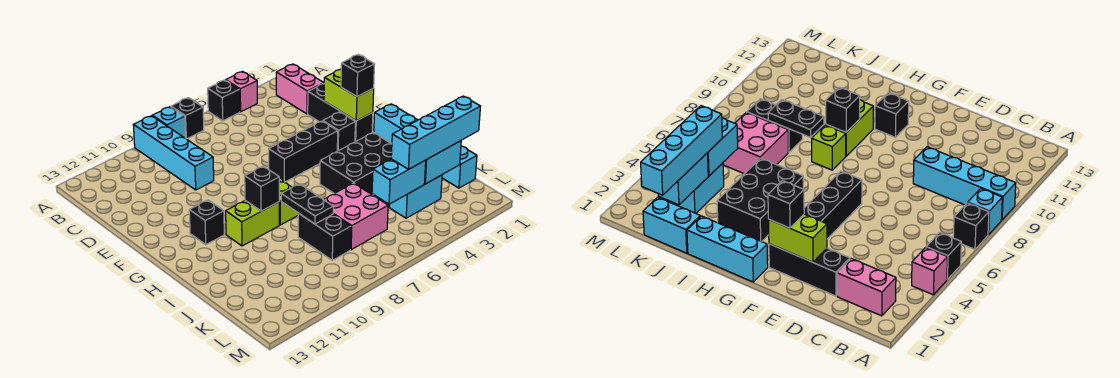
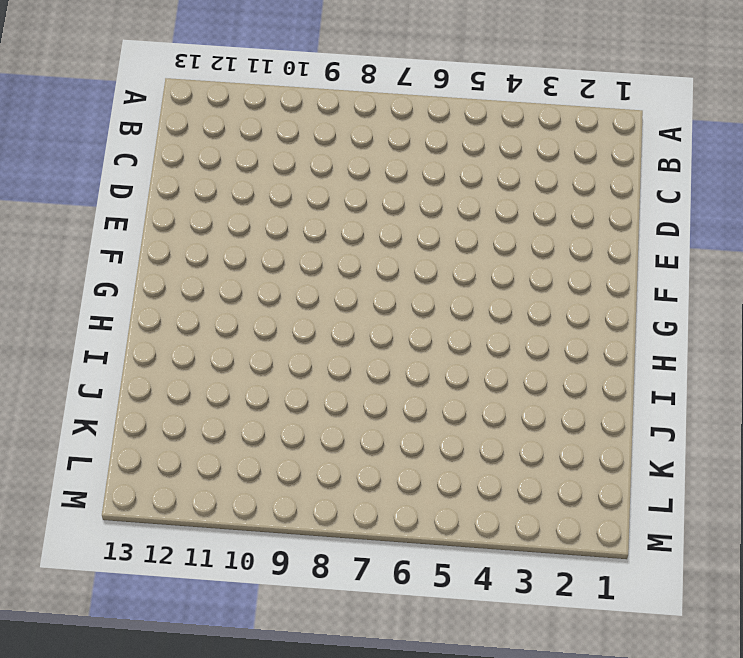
none -> pink brick A4 level 1
none -> black brick A5 level 1
none -> black brick A7 level 1

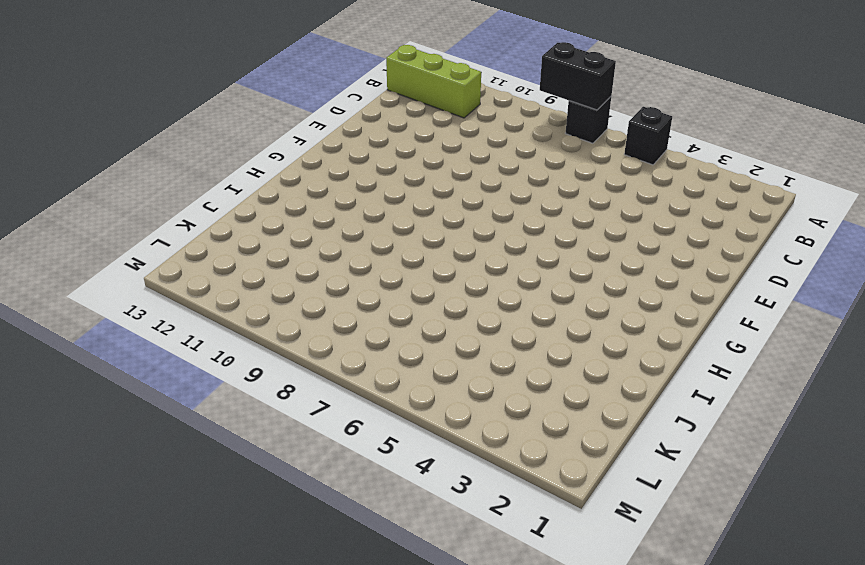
black brick A7:A8 level 2 -> black brick J8:K8 level 1
lime brick B11:B13 level 1 -> none
none -> pink brick A4 level 1
none -> cyan brick A8 level 1
none -> cyan brick A9:D9 level 1

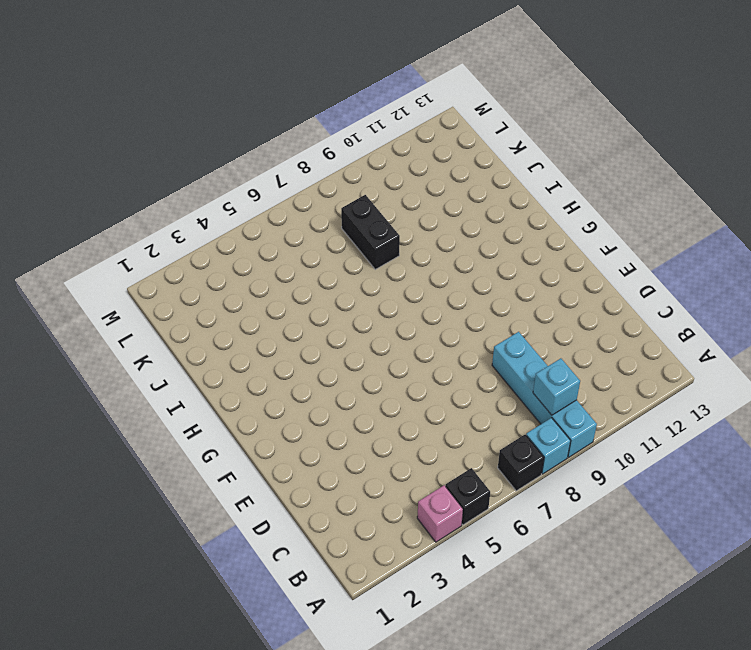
cyan brick B9 level 2 -> none
none -> pink brick B2:C2 level 1
none -> black brick D2:F2 level 1
none -> black brick F3 level 1

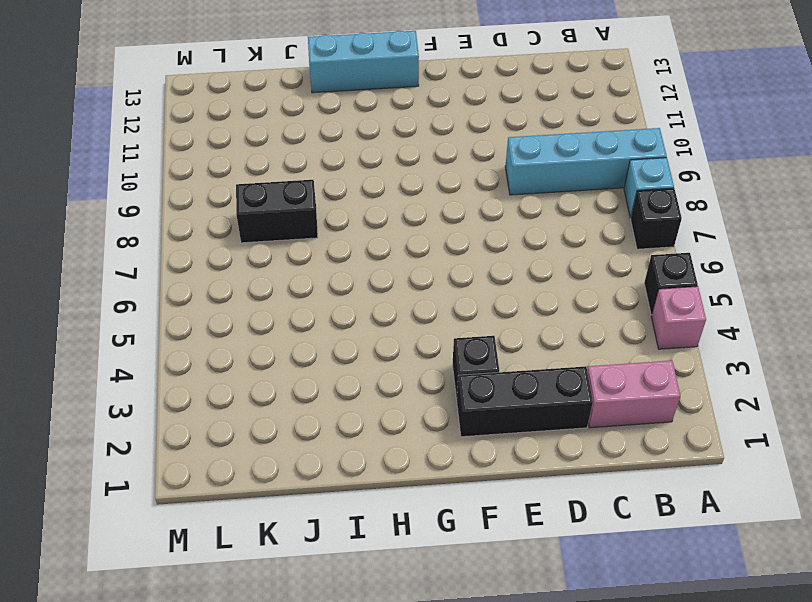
cyan brick G13:I13 level 1 -> cyan brick G1:I1 level 1
none -> black brick F4:F6 level 1
none -> black brick G11 level 1
none -> black brick H3:I5 level 1

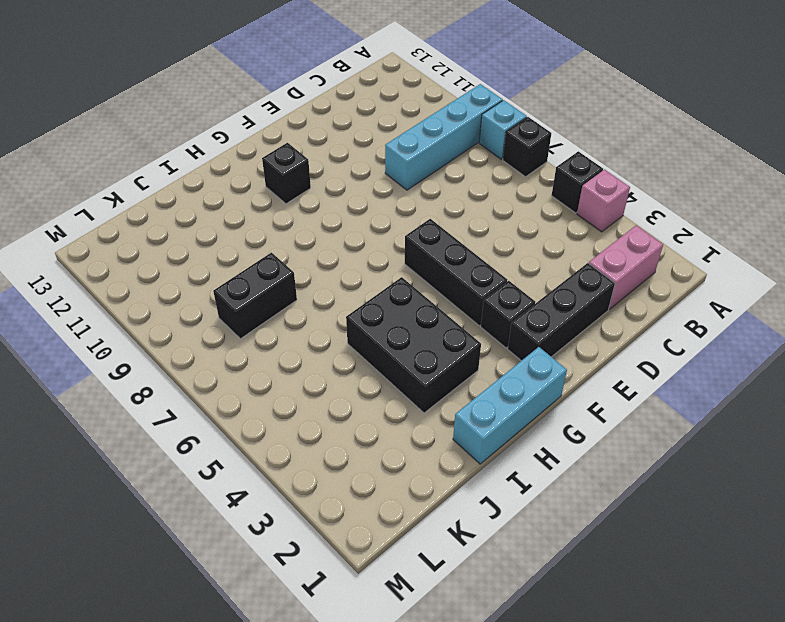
none -> lime brick H8 level 1
none -> lime brick H9:H10 level 1
none -> cyan brick J1:K1 level 1

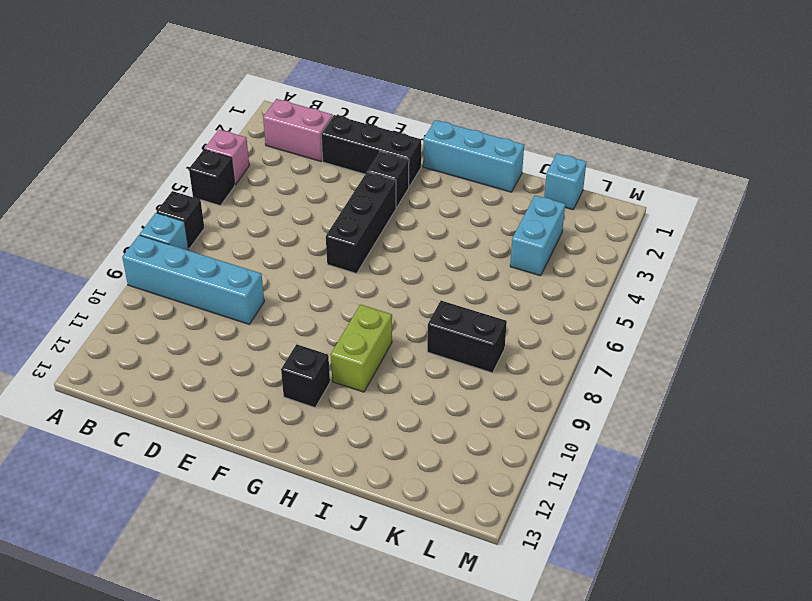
cyan brick K1 level 1 -> cyan brick J1:K1 level 1
none -> black brick H3:I5 level 1
none -> lime brick H8 level 1
none -> pink brick J6:K7 level 1

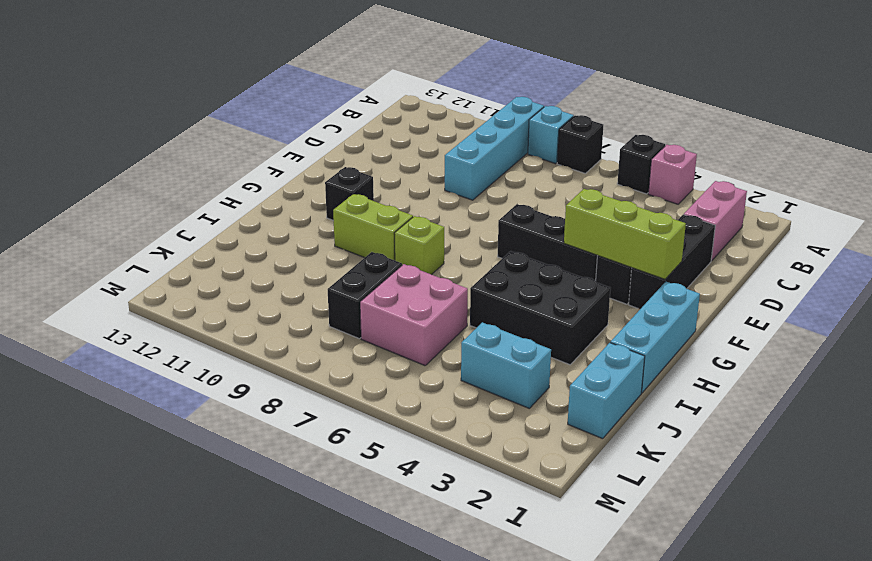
lime brick F2:F4 level 2 -> lime brick E2:F2 level 2
none -> black brick H9 level 2
none -> black plate I8:J8 level 2
none -> cyan brick K2:K3 level 2

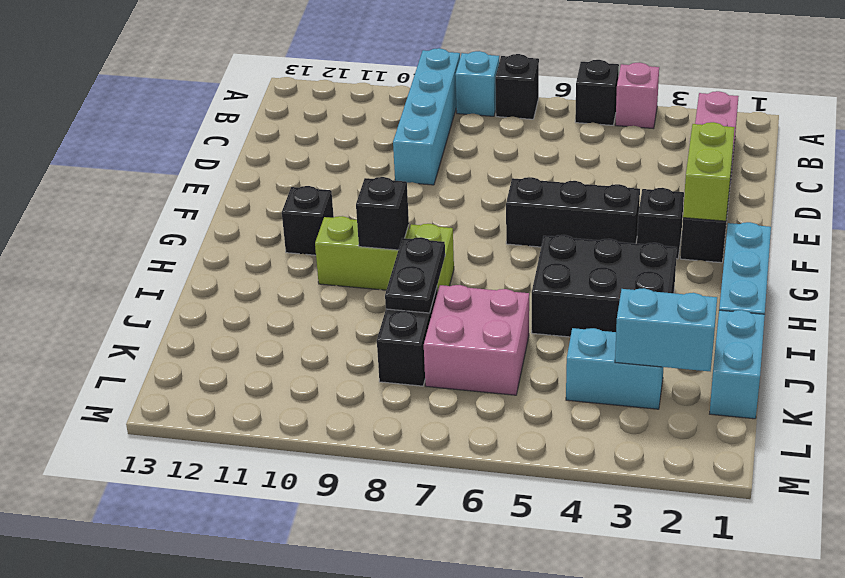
none -> cyan brick K4:K5 level 2
none -> black brick F2 level 3
none -> cyan brick K1:K4 level 3

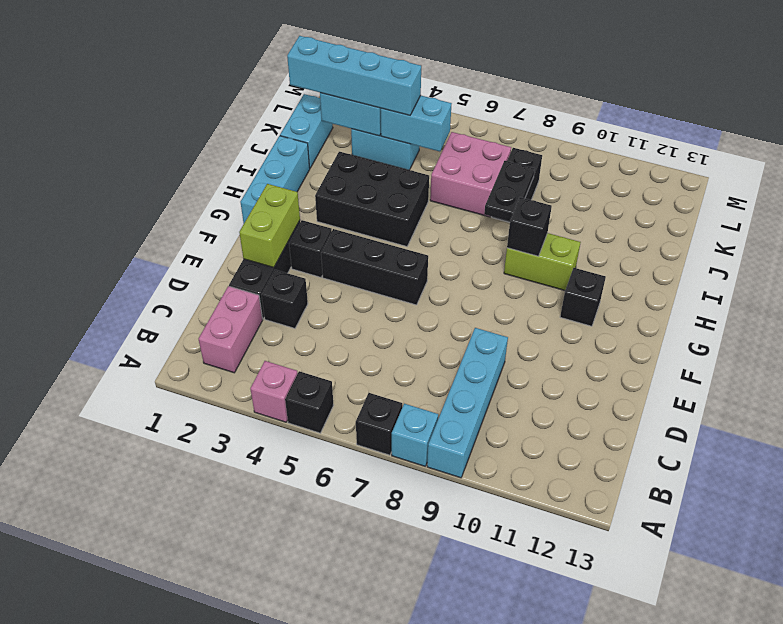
black brick D3 level 1 -> black brick F2 level 3
none -> lime brick H8 level 1

